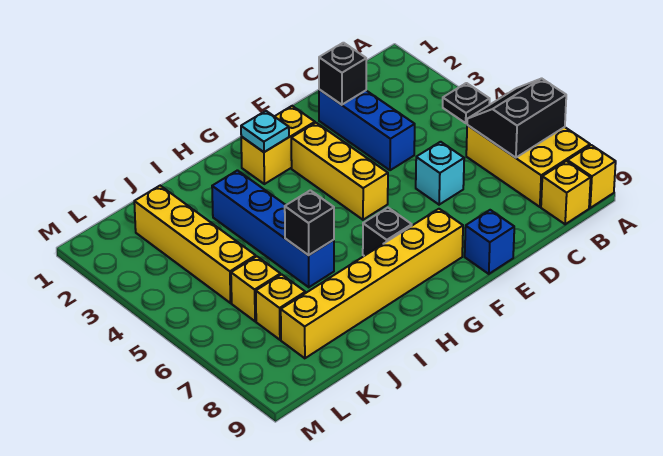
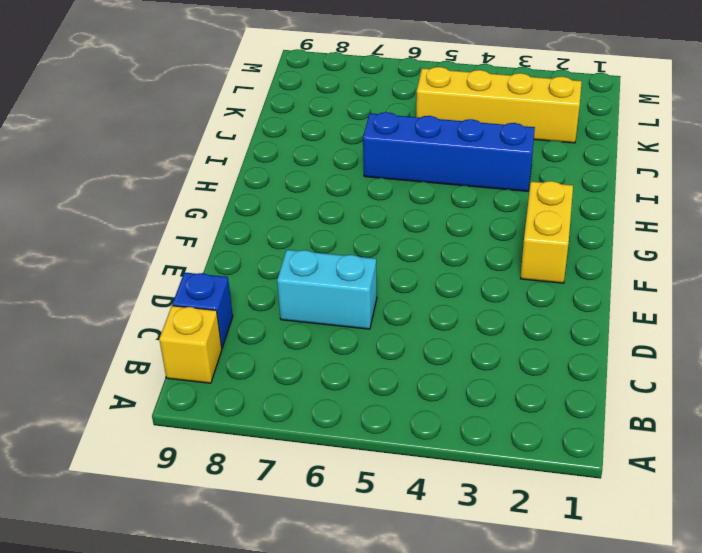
blue brick C9 level 1 -> blue brick E9 level 1
cyan brick D6:D7 level 1 -> cyan brick D6 level 1
none -> black plate A4 level 1
none -> yellow brick A6:B8 level 1
none -> yellow brick A9 level 1

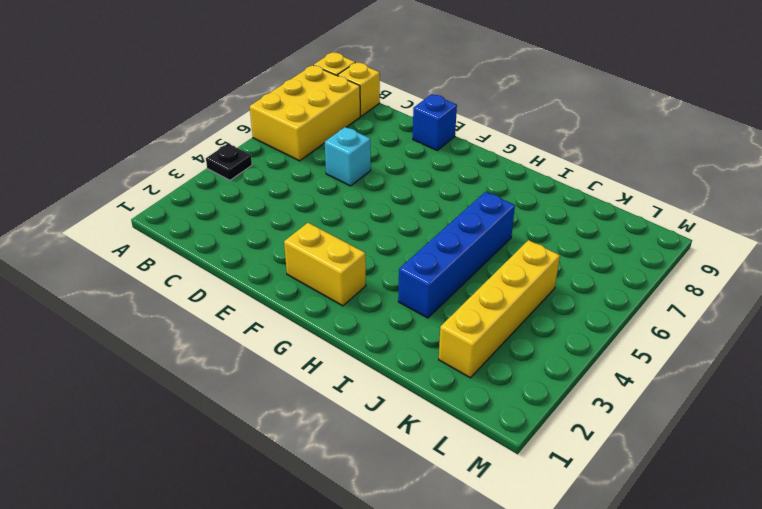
none -> blue brick D2:D4 level 1
none -> yellow brick F3:F5 level 1
none -> yellow brick F8:K8 level 1

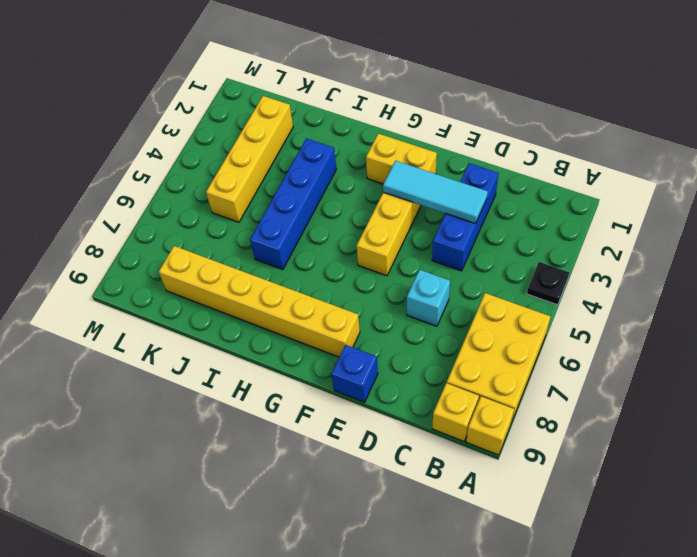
cyan tile D3:F3 level 2 -> none
none -> black brick G7 level 1
none -> yellow brick K6 level 1
none -> yellow brick K7 level 1

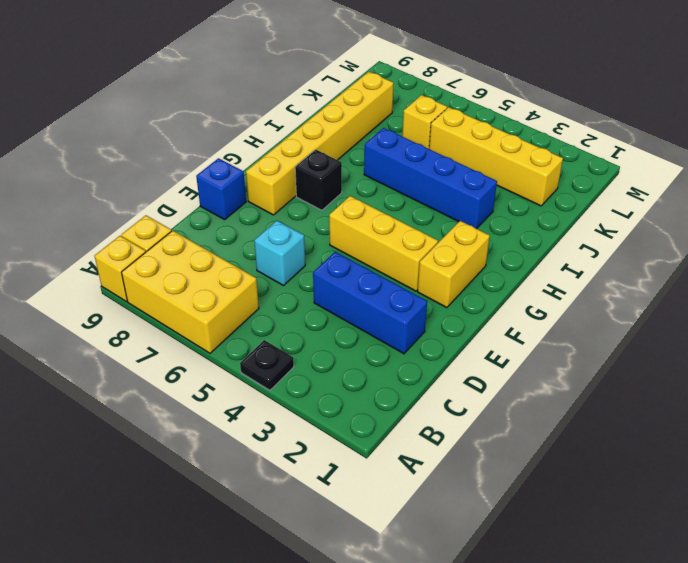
none -> yellow brick K7 level 1
none -> black slope A6:B7 level 2 top 7
none -> black brick D2 level 2

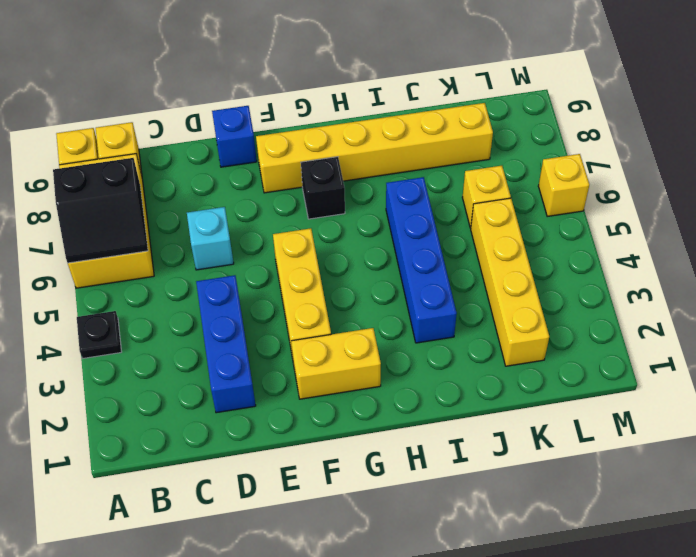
yellow brick M6 level 1 -> yellow brick K7 level 1
none -> black brick D2 level 2
none -> cyan plate G2 level 2
none -> black brick I6 level 2

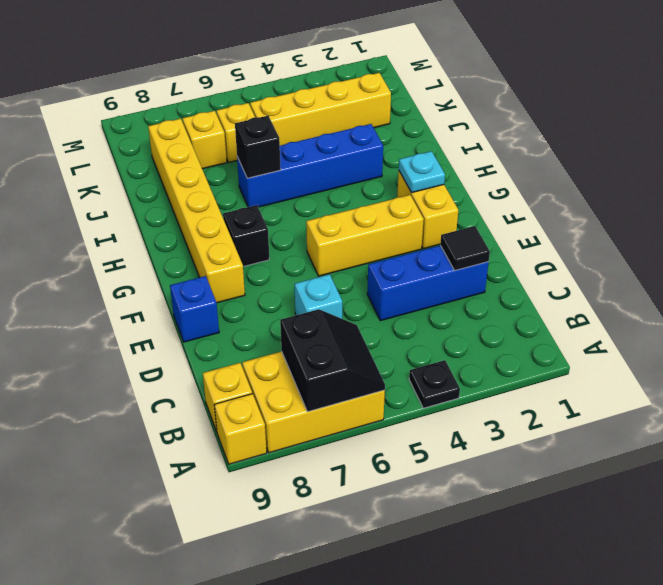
black tile D2 level 2 -> black brick D2 level 2

